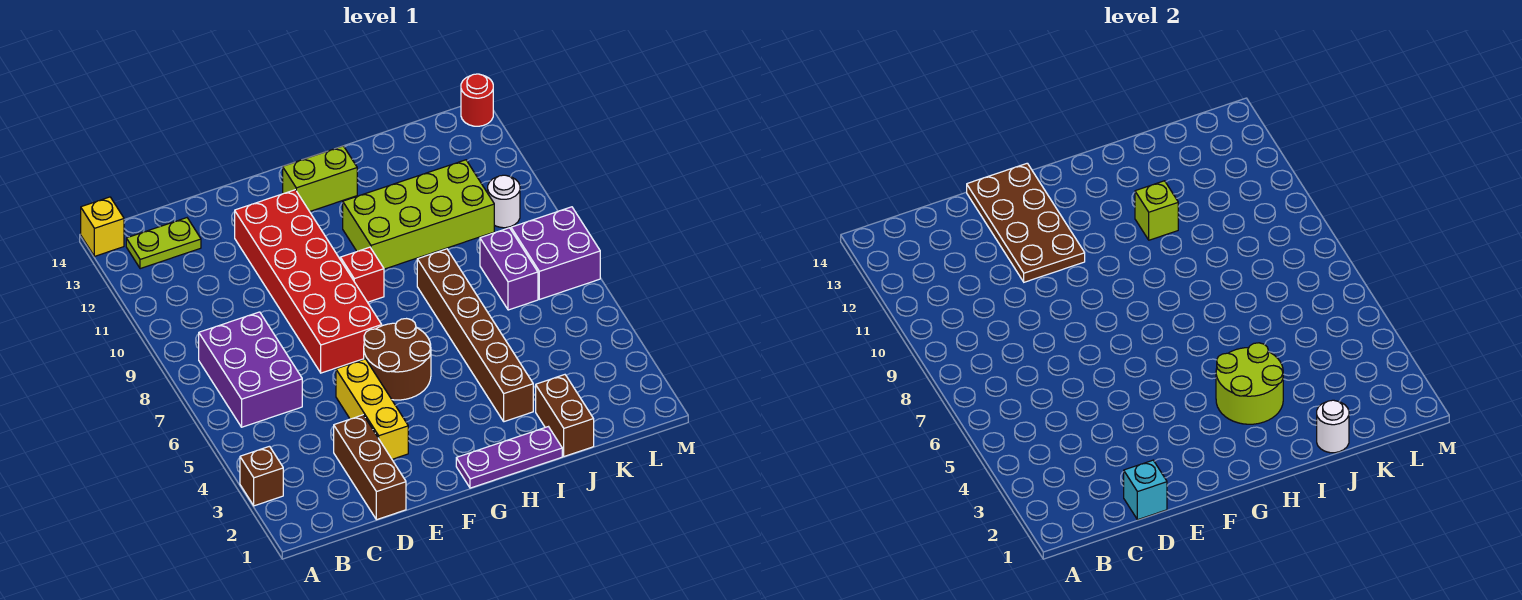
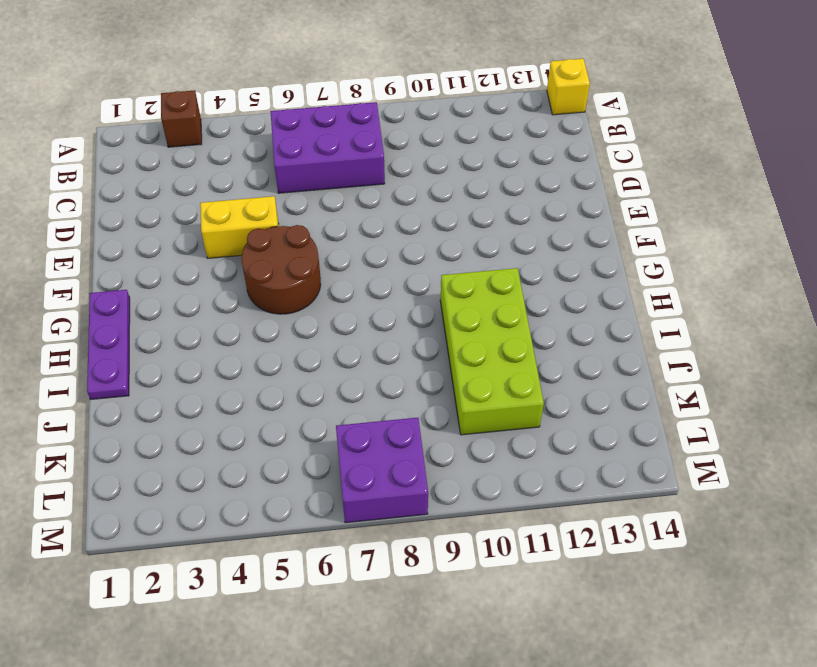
yellow brick E4:E5 level 1 -> yellow brick E3:E5 level 1
none -> lime plate B13:C13 level 1
none -> brown brick D1:D3 level 1
none -> red brick E7:F12 level 1

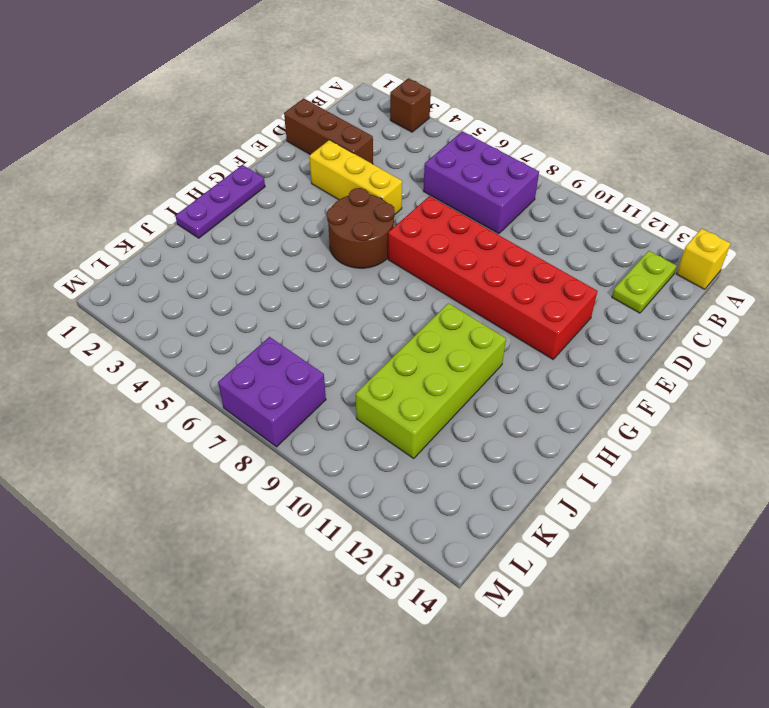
none -> red brick G9 level 1
none -> lime brick G13:H13 level 1
none -> brown brick I3:I8 level 1

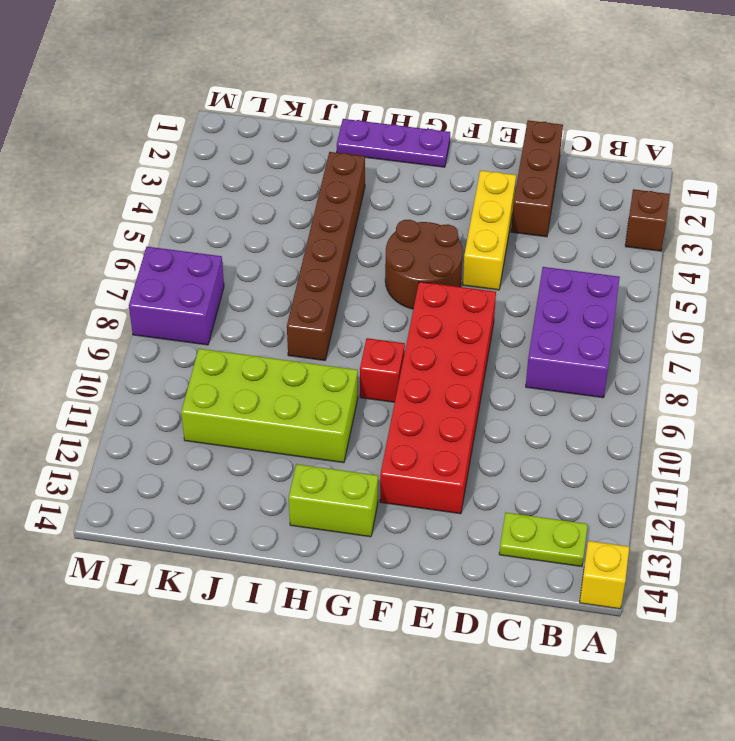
none -> brown brick J1:J2 level 1
none -> purple brick K7:K8 level 1
none -> white round brick L10 level 1

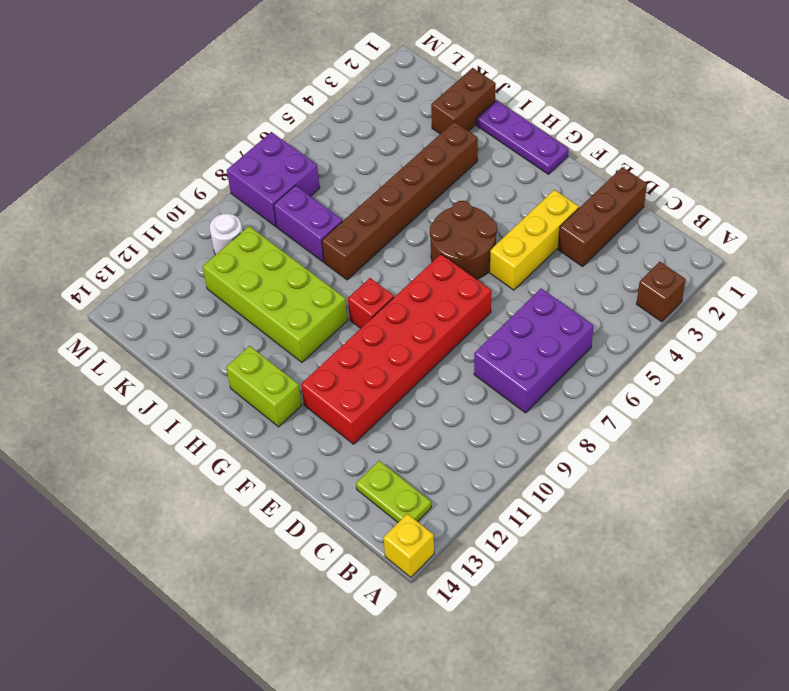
purple brick J8:K8 level 1 -> purple brick K7:K8 level 1
none -> red round brick M14 level 1
none -> cyan brick D1 level 2
none -> brown plate E11:F14 level 2

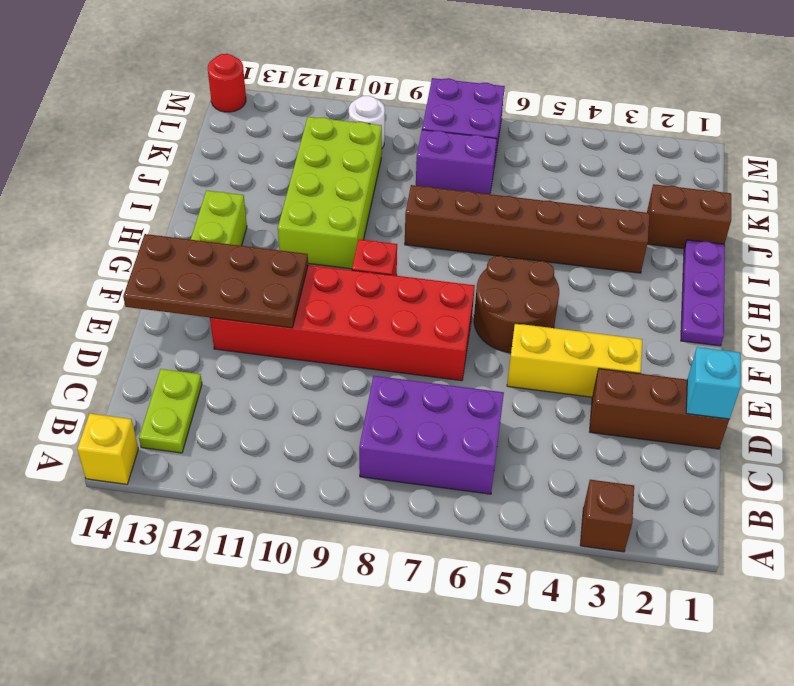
none -> lime round brick H3:I4 level 2
none -> lime brick I11 level 2
none -> white round brick J1 level 2

